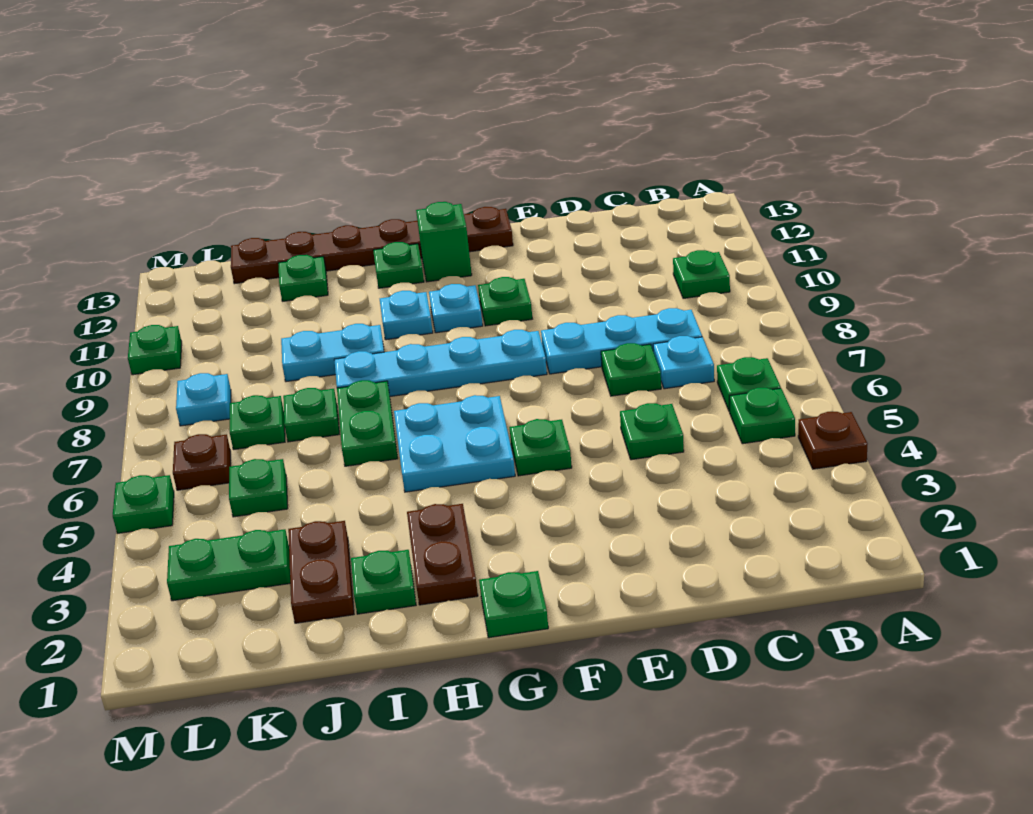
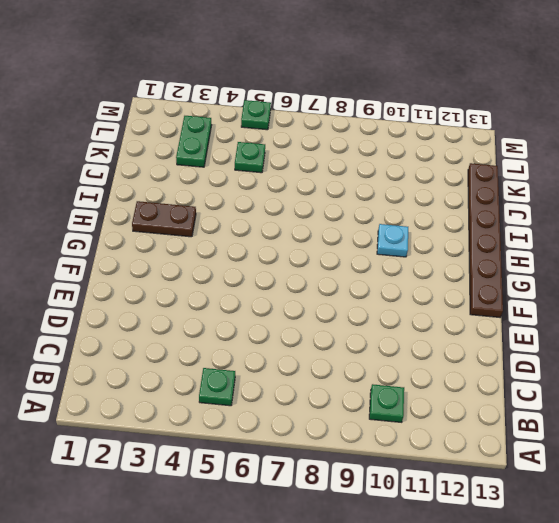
none -> brown plate A4 level 1
none -> green plate B6 level 1
none -> cyan plate C7 level 1
none -> cyan plate C8:E8 level 1

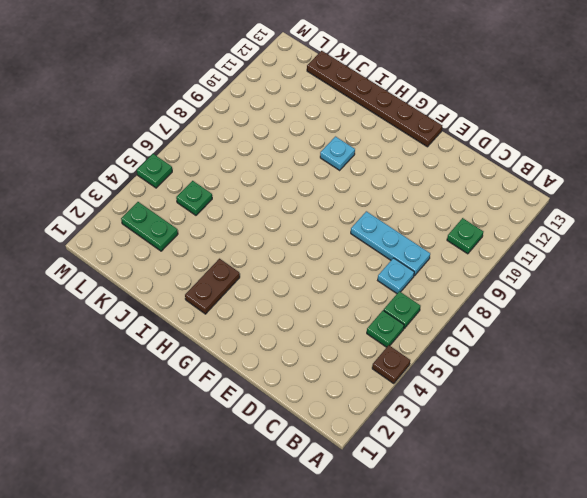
none -> green plate D5 level 1
none -> green plate D7 level 1
none -> green plate F5 level 1
none -> cyan plate F8:I8 level 1

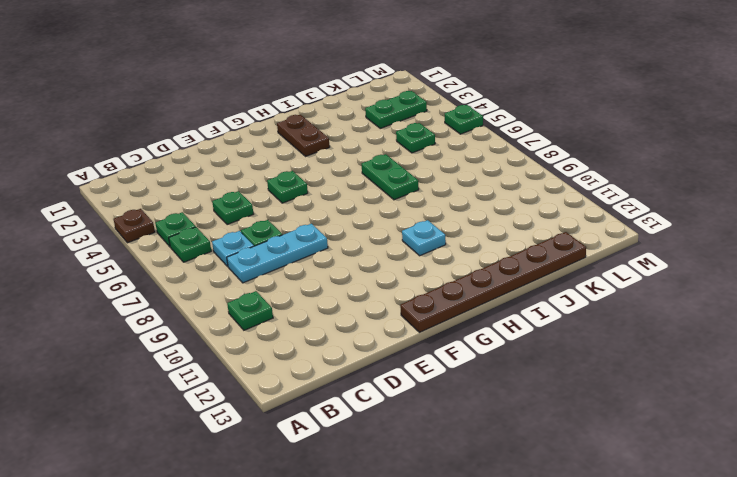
none -> cyan plate F8:I8 level 1
none -> green plate F10 level 1
none -> green plate G1 level 1
none -> cyan plate G5:H6 level 1

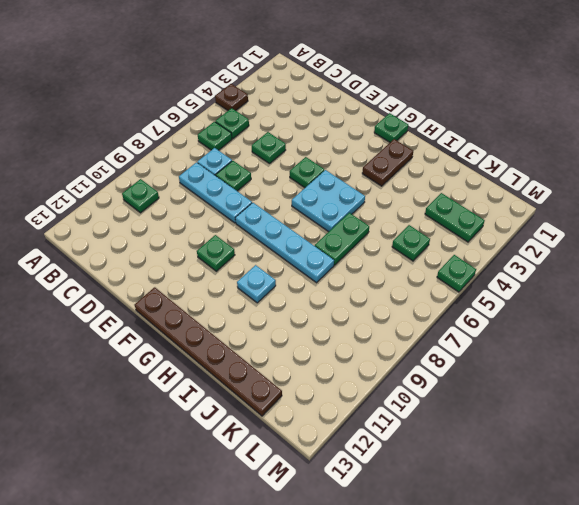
none -> cyan plate G10 level 1
none -> green brick G12 level 1
none -> green plate H12 level 1
none -> green plate I2 level 1

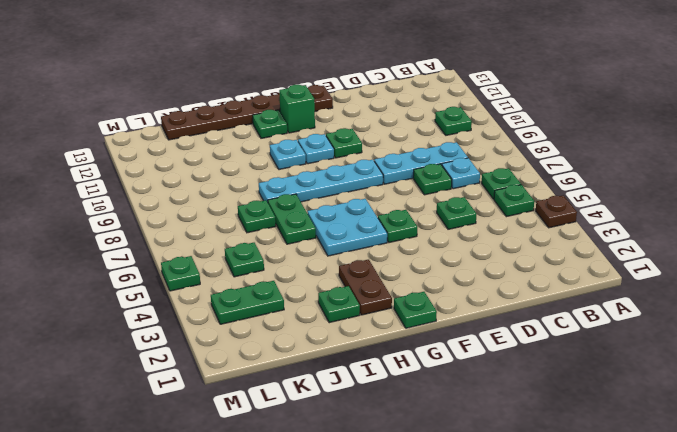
none -> cyan plate I9:J9 level 1
none -> brown plate J2:J3 level 1
none -> green plate J12 level 1
none -> green plate K7 level 1

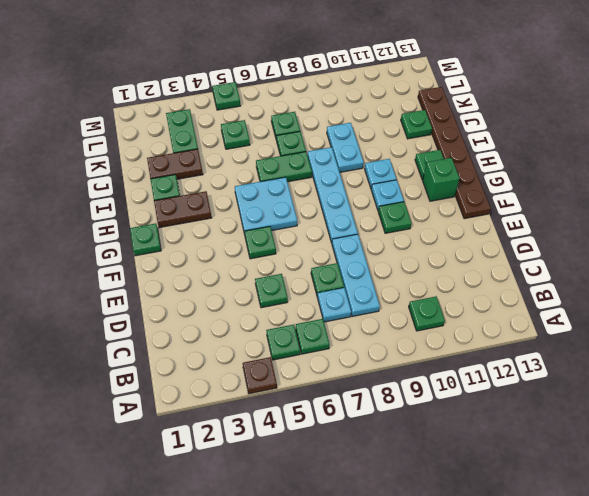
none -> brown plate L6 level 1
none -> cyan plate L8 level 1
none -> green plate M10 level 1

